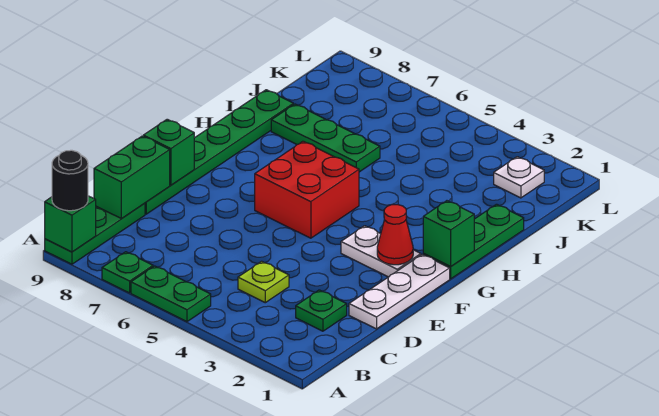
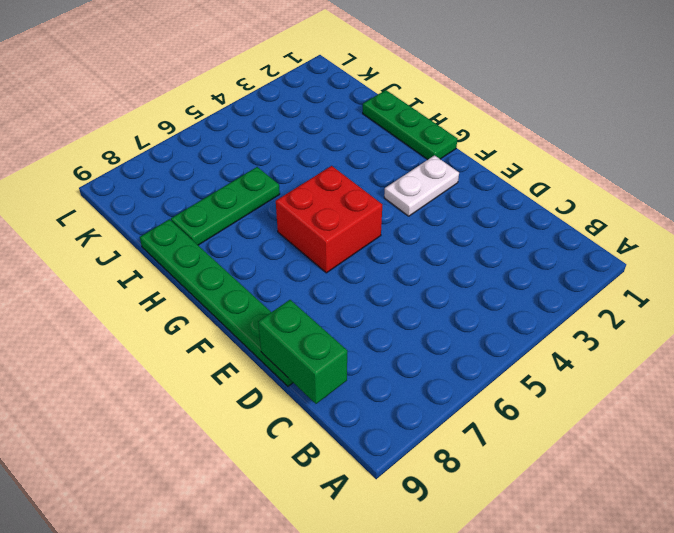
none -> green plate A5:A6 level 1
none -> green plate A7 level 1
none -> green plate A9:C9 level 1

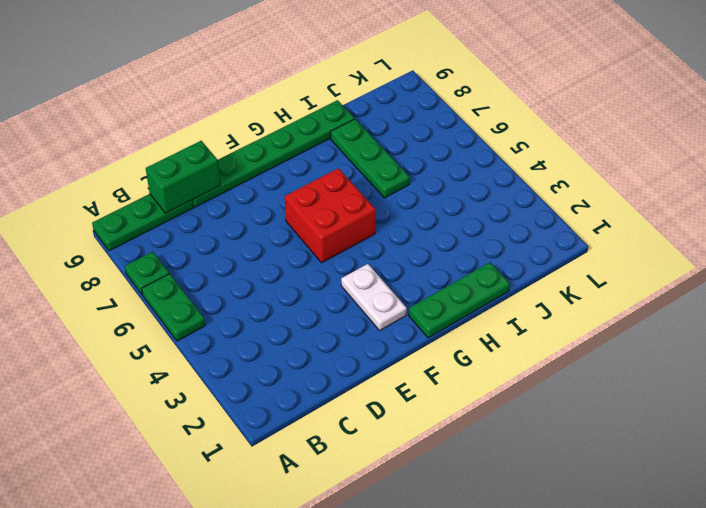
none -> green plate C2 level 1
none -> lime plate C4 level 1
none -> white plate D1:F1 level 1

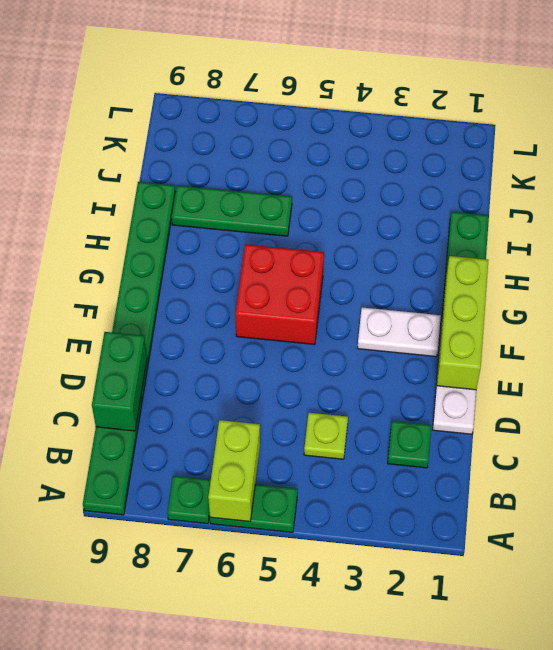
lime brick A6:B6 level 2 -> none
lime brick E1:G1 level 2 -> green brick G1 level 2
none -> white plate K2 level 1
none -> green brick A9 level 2
none -> green brick E9 level 2

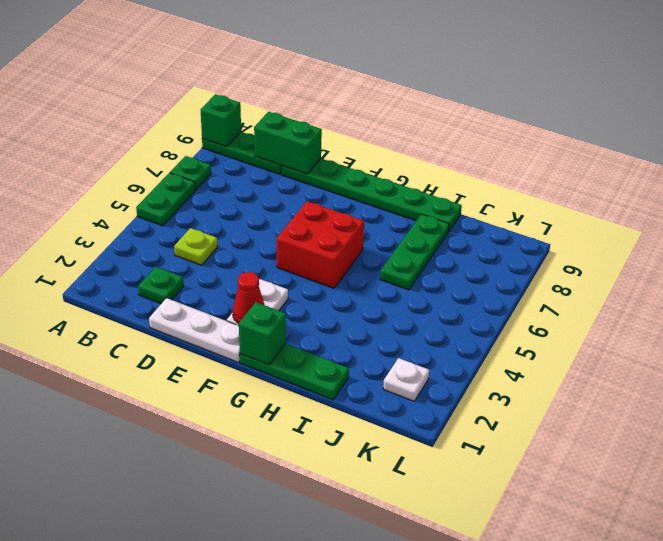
none -> green brick E9 level 2
none -> black round brick A9 level 3

